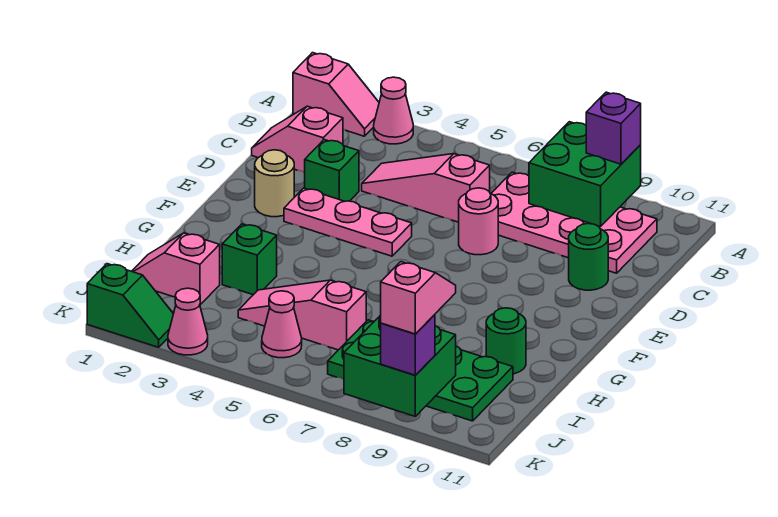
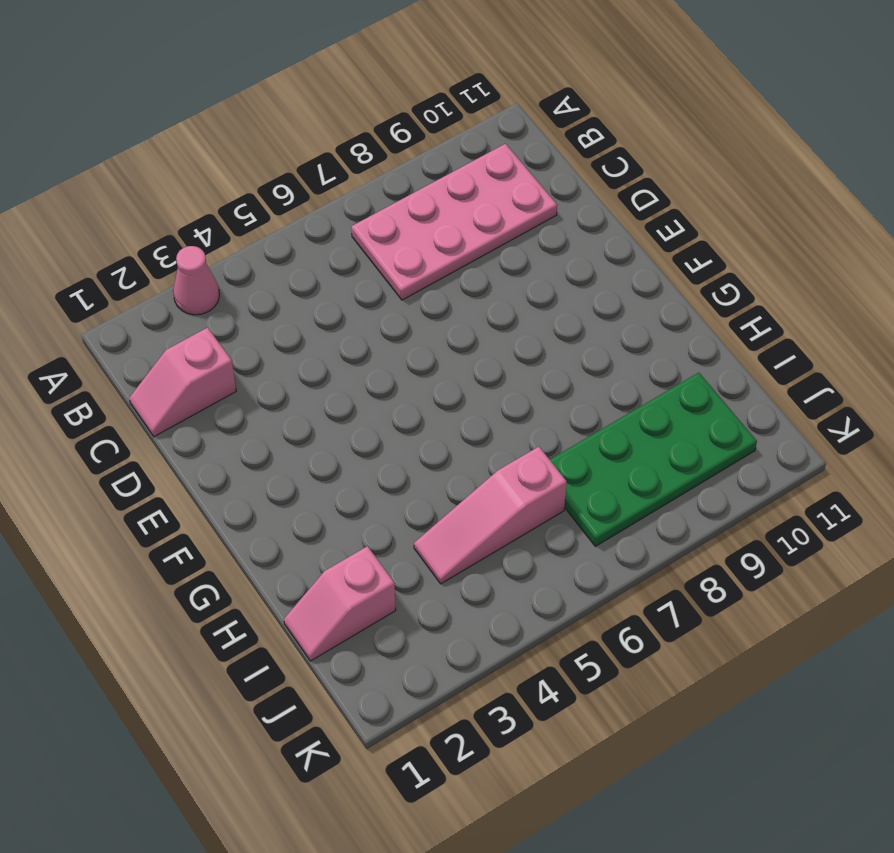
none -> pink slope A1:A2 level 1 top 1
none -> pink slope C4:C6 level 1 top 6
none -> green brick D3 level 1

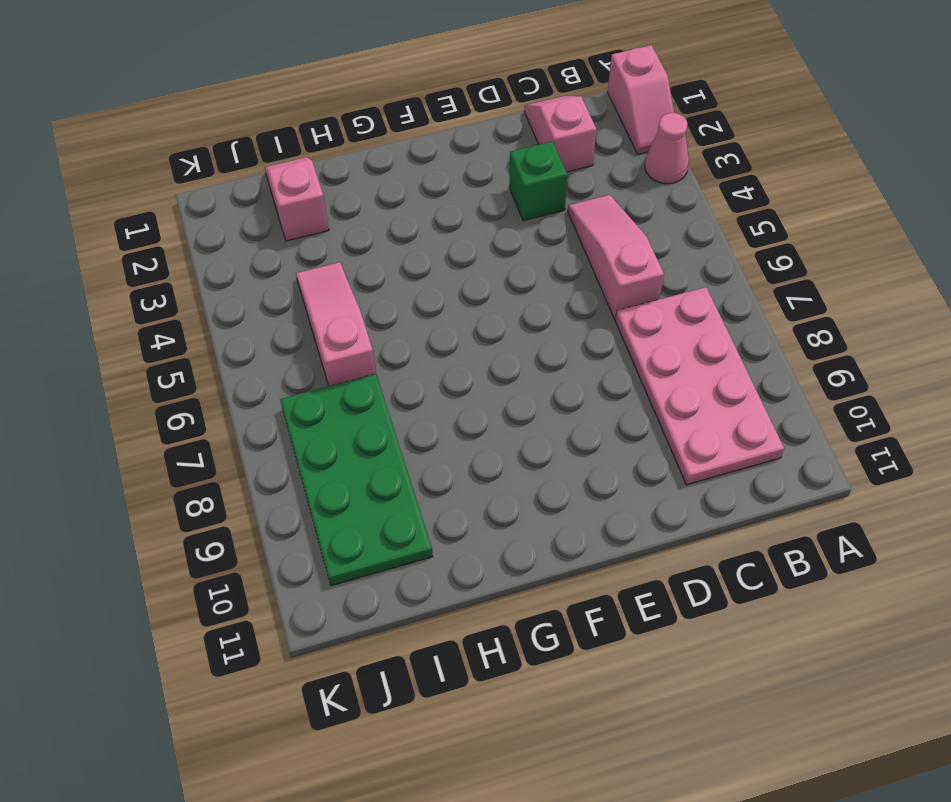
none -> pink round brick D7 level 1
none -> green round brick D10 level 1
none -> tan round brick E2 level 1

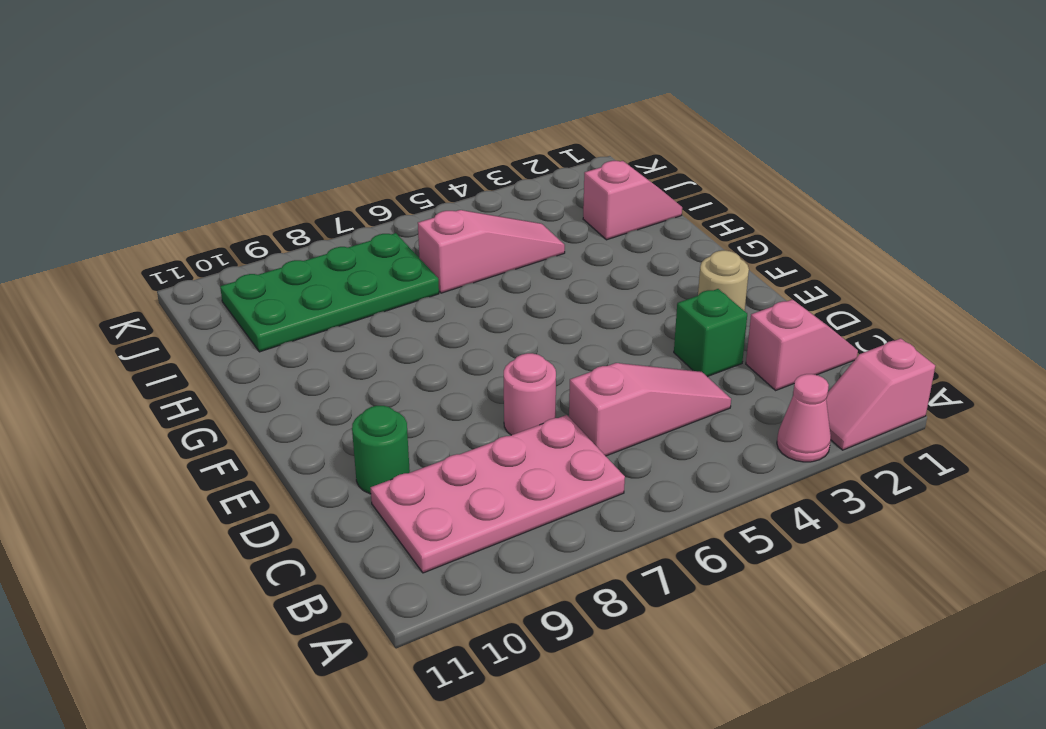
none -> pink plate E3:E5 level 1
none -> green brick H3 level 1
none -> green round brick H10 level 1

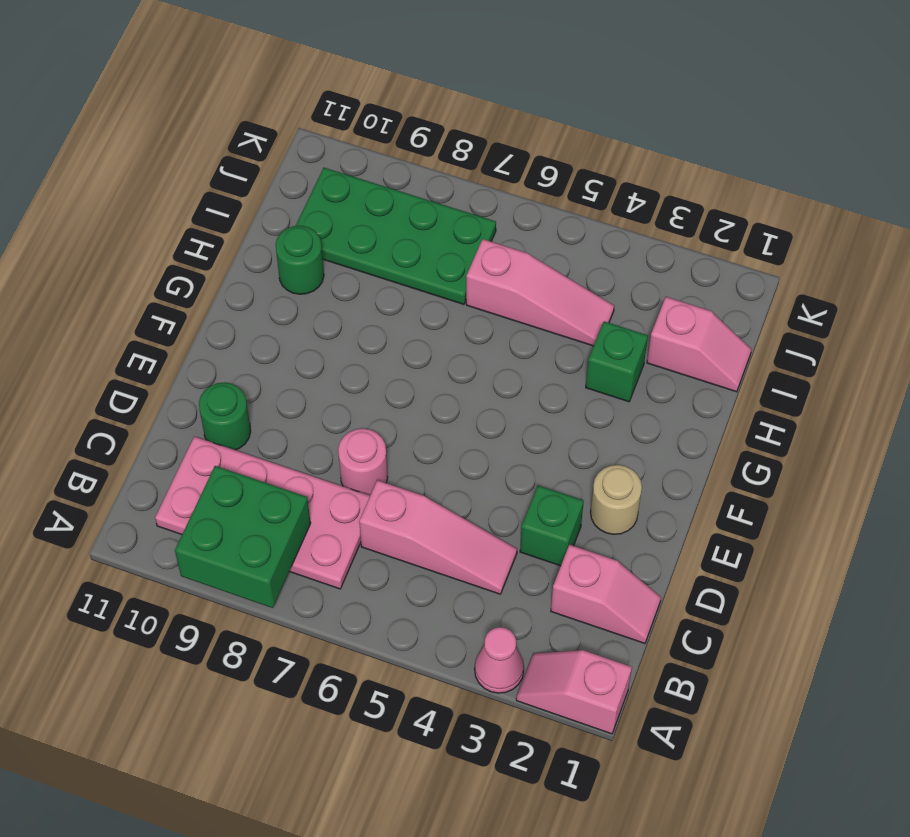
none -> pink plate E3:E5 level 1
none -> pink cone J5 level 1
none -> green slope K1:K2 level 1 top 1

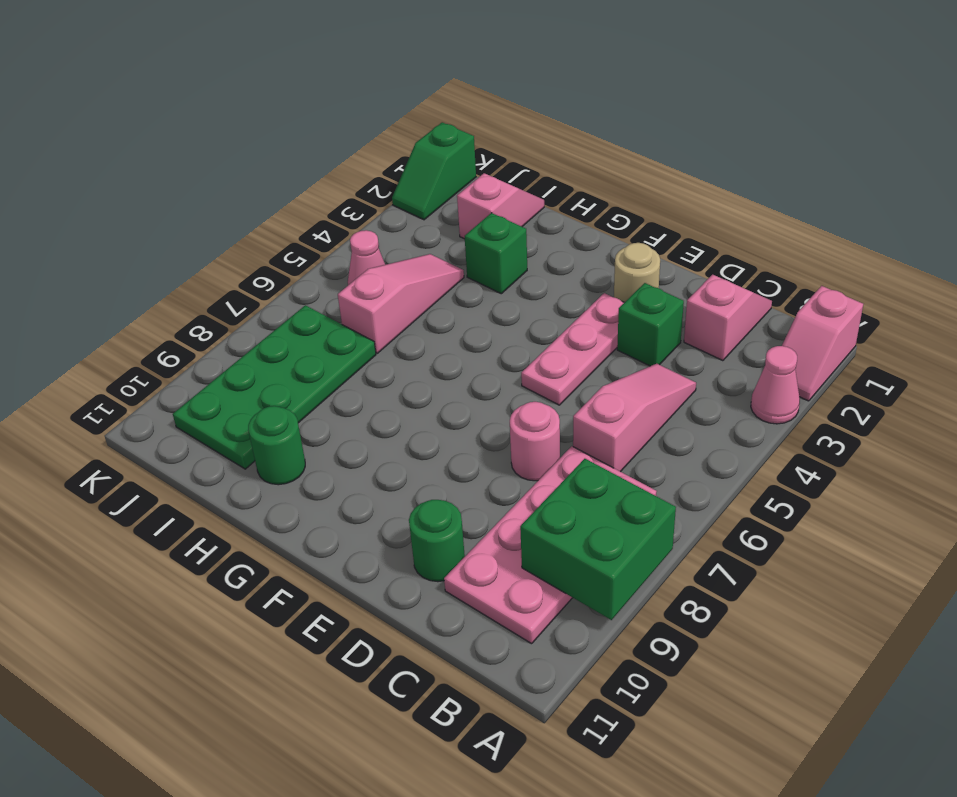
none -> pink cone K3 level 1
none -> green brick J8:K9 level 2
none -> purple brick A9 level 3

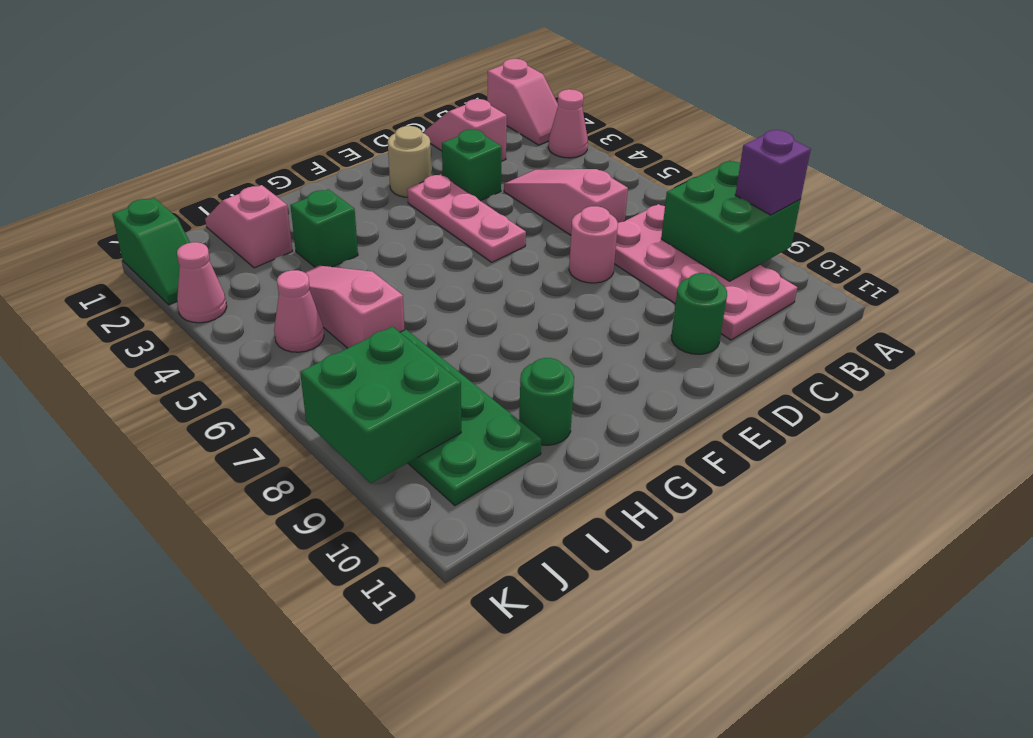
none -> purple brick K9 level 3
none -> pink slope J9:K9 level 4 top K

